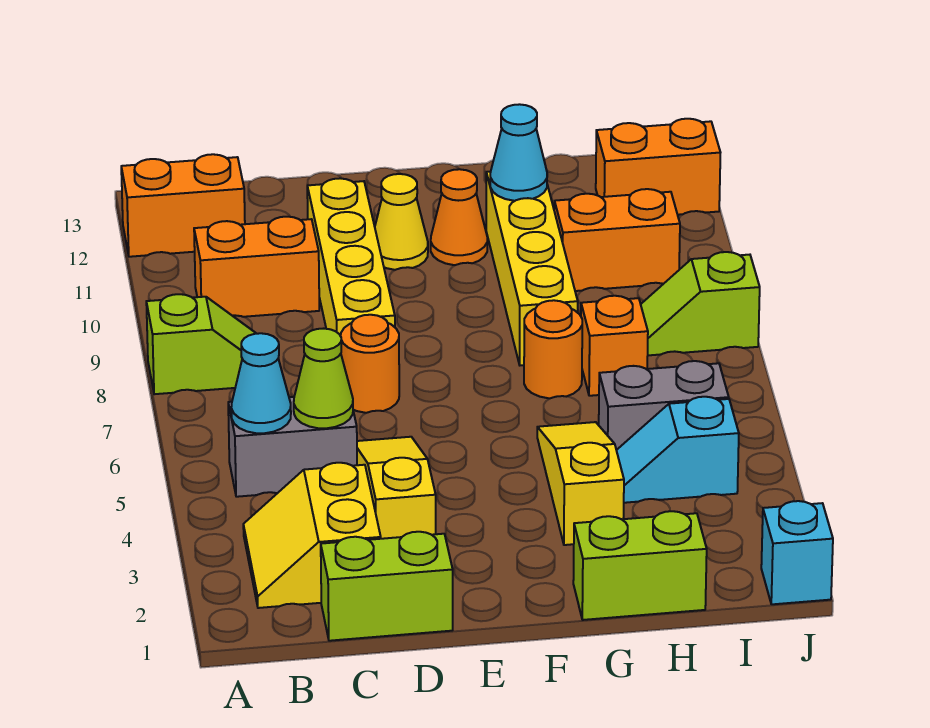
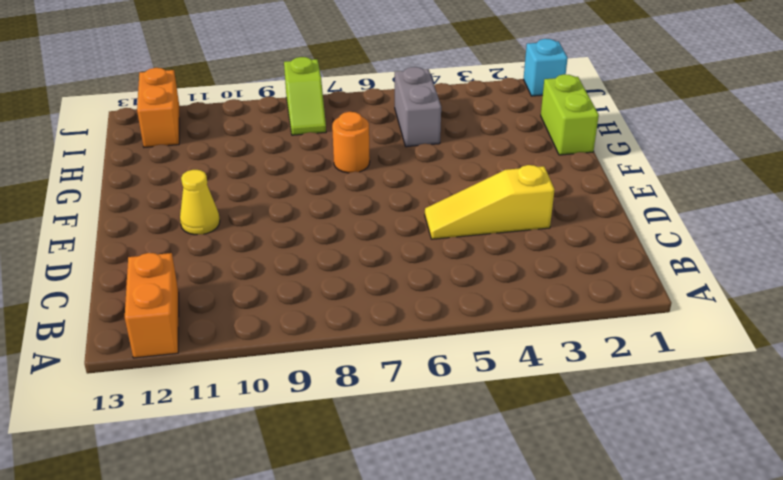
none -> lime slope A8:B8 level 1 top A
none -> yellow slope B2:C3 level 1 top C
none -> grey brick B5:C5 level 1

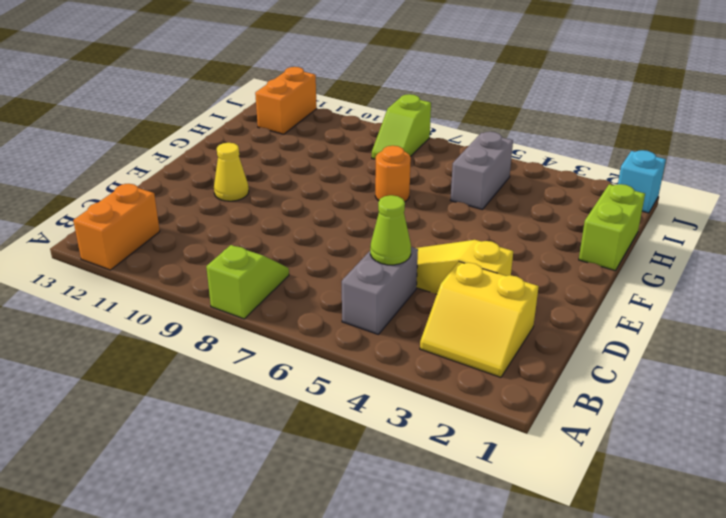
none -> orange brick B10:C10 level 1
none -> lime brick C1:D1 level 1
none -> orange round brick D7 level 1

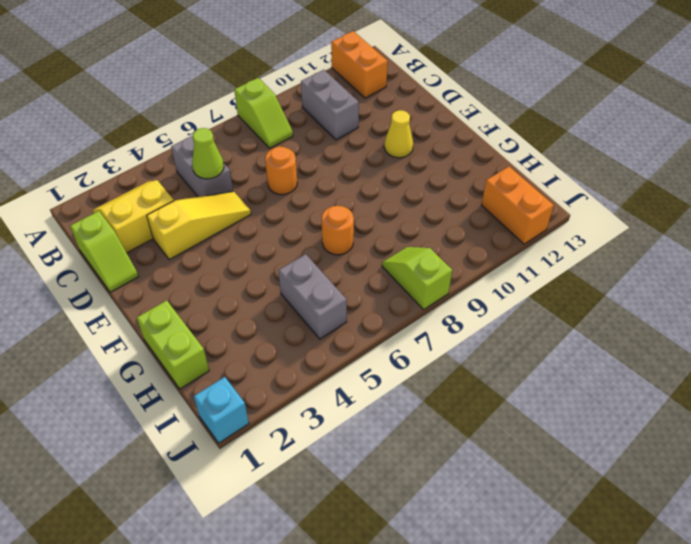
grey brick B10:C10 level 1 -> orange brick B10:C10 level 1
lime slope C1:D1 level 1 top C -> lime brick C1:D1 level 1
none -> yellow brick D8:D11 level 1
none -> orange cone F11 level 1
none -> yellow slope G3:G5 level 1 top 3

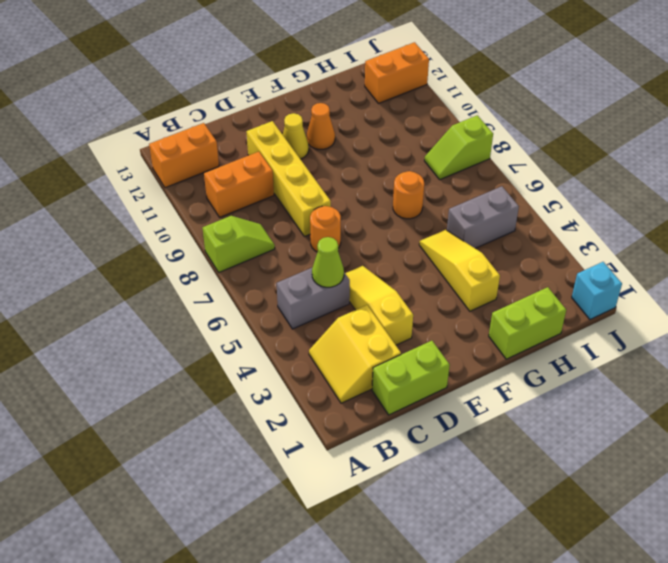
none -> yellow brick G8:G11 level 1
none -> cyan slope H4:I4 level 1 top I
none -> orange brick H7 level 1

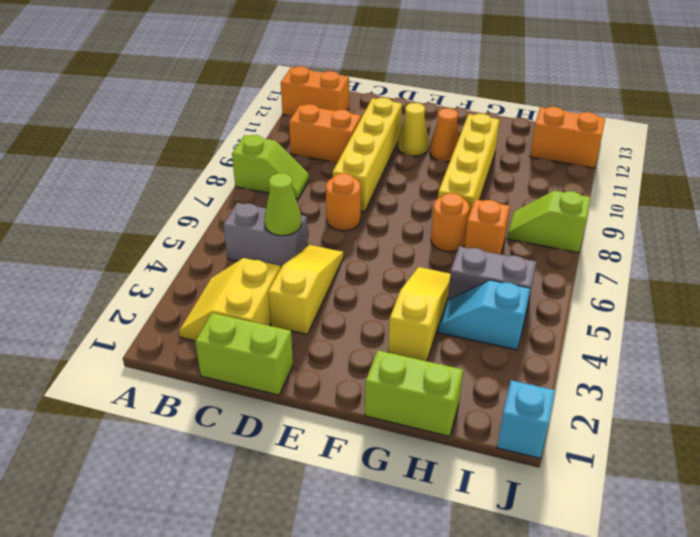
none -> orange brick H10:I10 level 1
none -> cyan cone B5 level 2
none -> cyan cone G11 level 2

